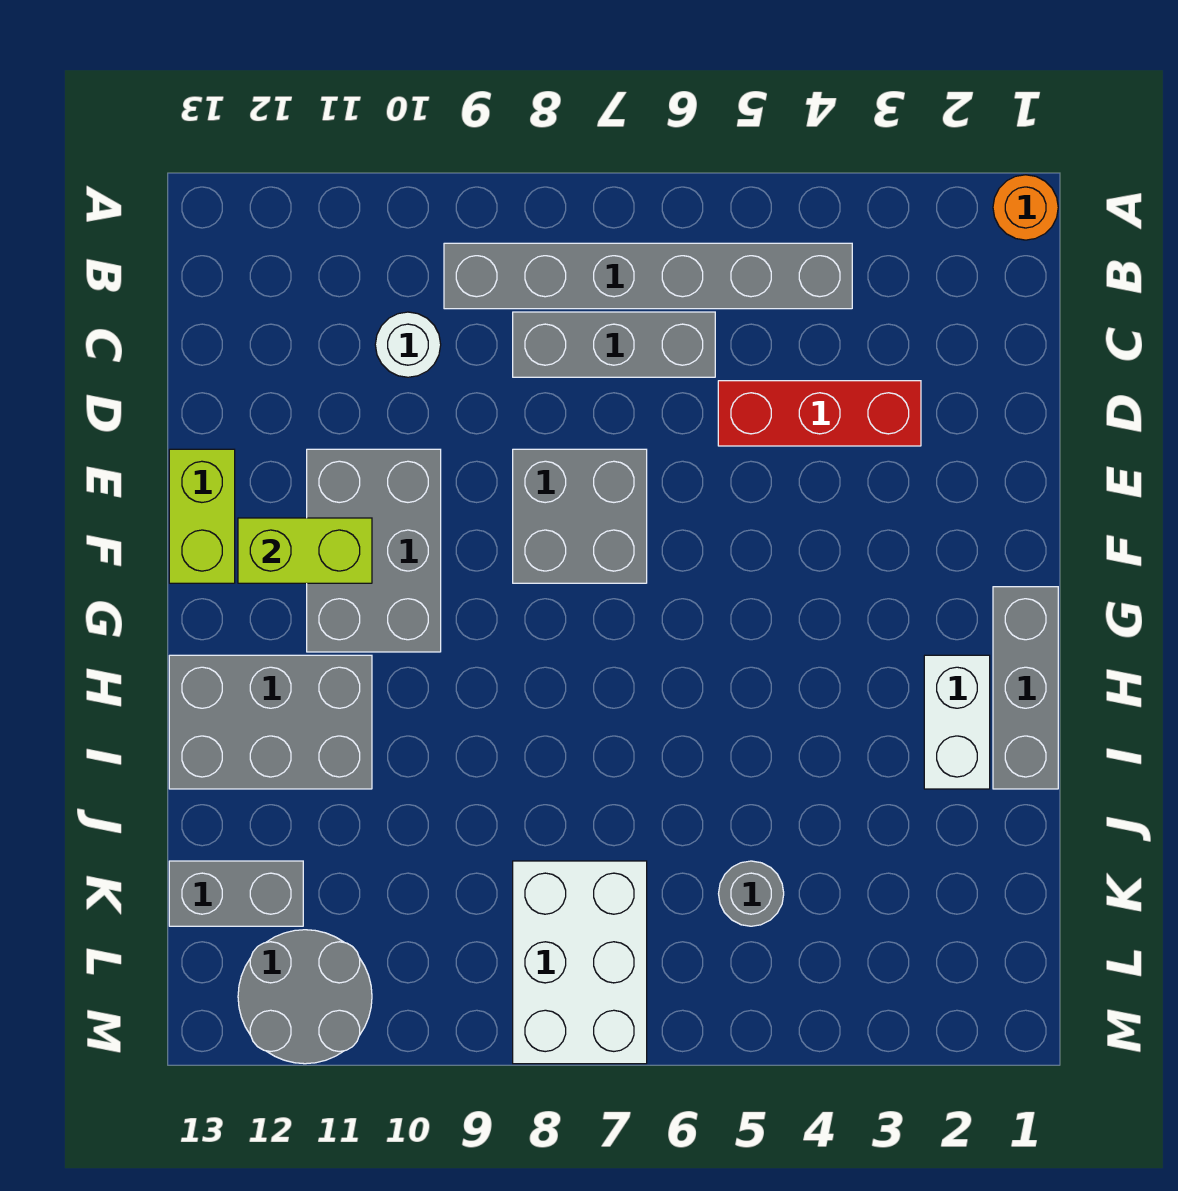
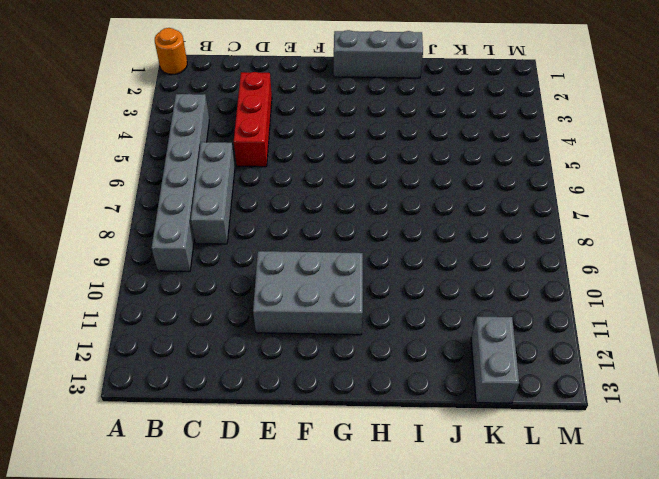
none -> white round brick C10 level 1
none -> grey brick E7:F8 level 1
none -> lime brick E13:F13 level 1

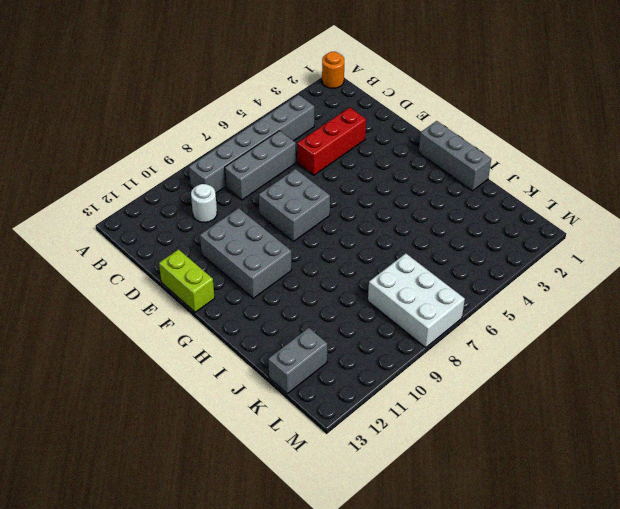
none -> white brick H2:I2 level 1
none -> grey brick H11:I13 level 1
none -> grey round brick K5 level 1

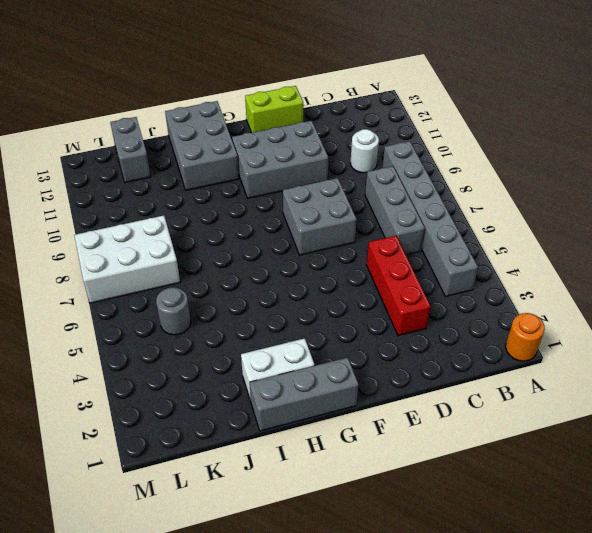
none -> grey round brick L11:M12 level 1
none -> lime brick F11:F12 level 2

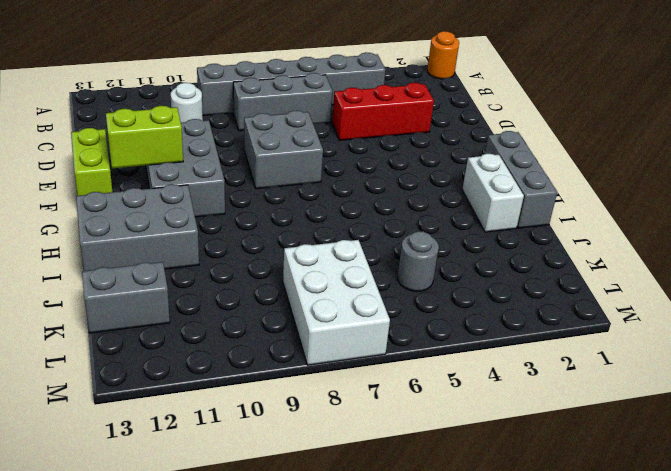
none -> grey round brick L11:M12 level 1

